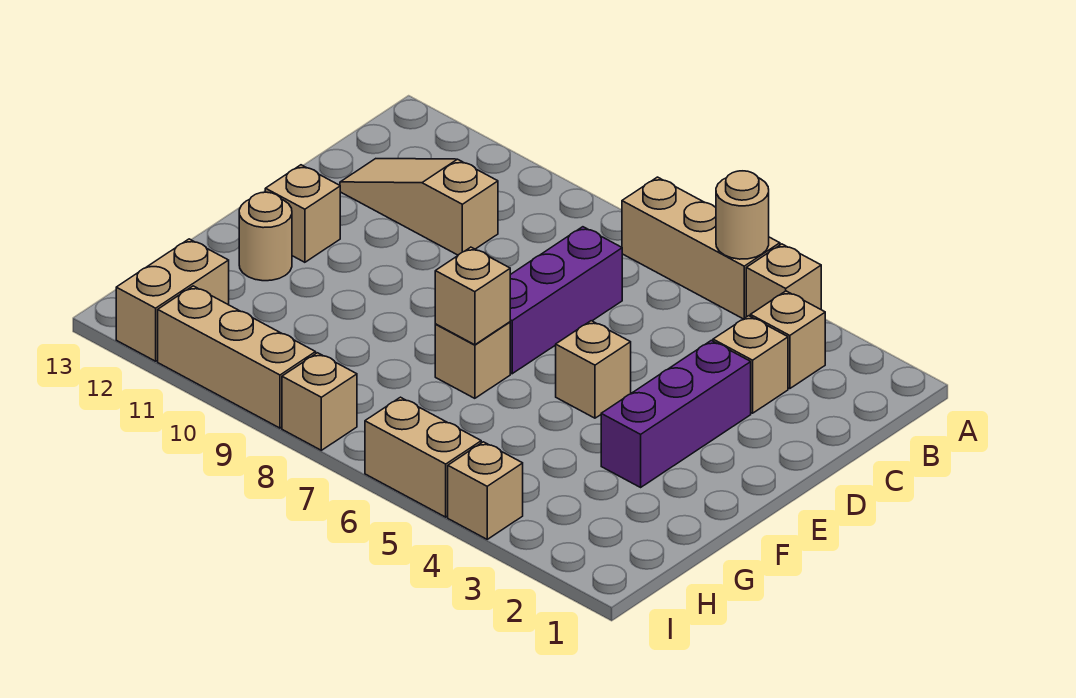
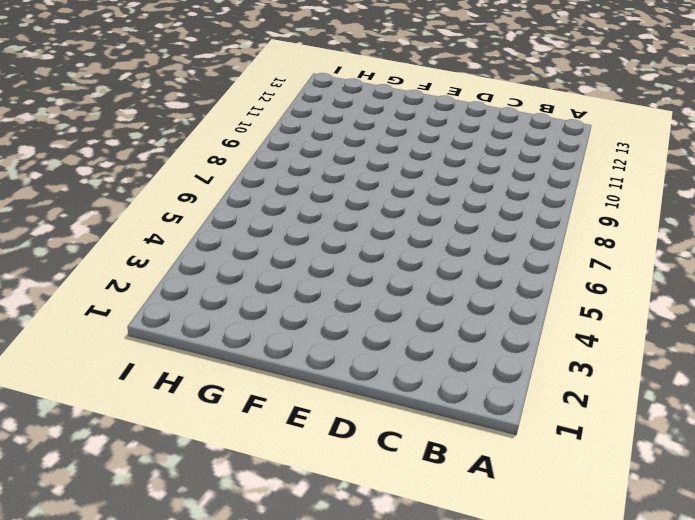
none -> tan brick A4 level 1
none -> tan brick A5:A7 level 1
none -> tan brick B3 level 1

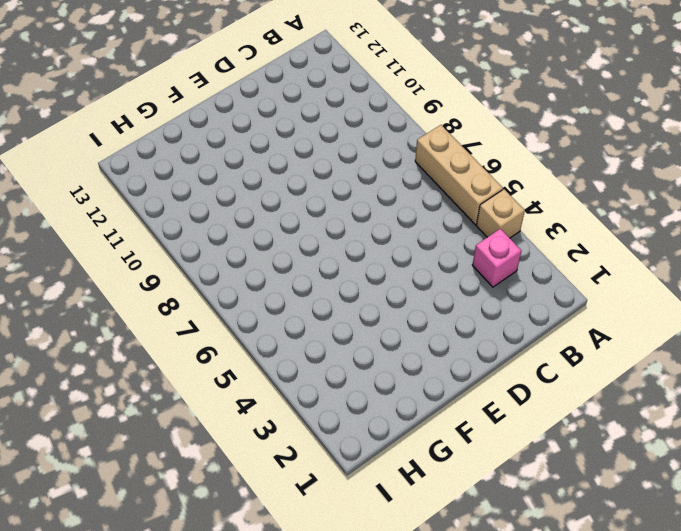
pink brick B3 level 1 -> tan brick B3 level 1
none -> tan brick C3 level 1
none -> purple brick C7:E7 level 1
none -> tan slope C10:C12 level 1 top 10

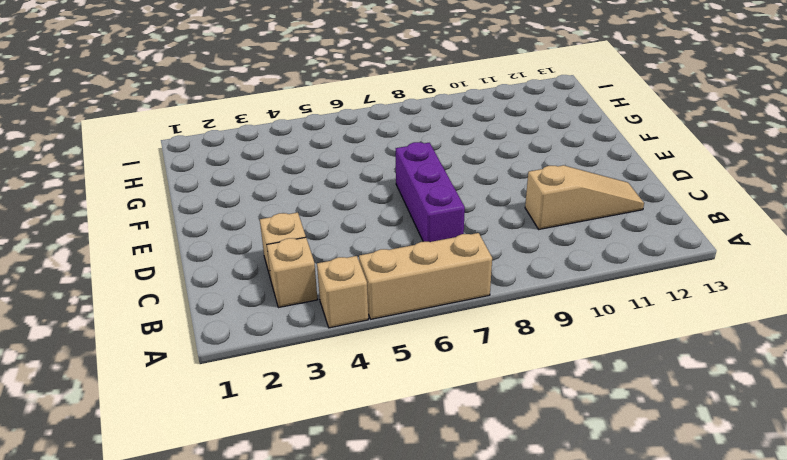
none -> purple brick D3:F3 level 1
none -> tan brick E5 level 1
none -> tan brick E12 level 1

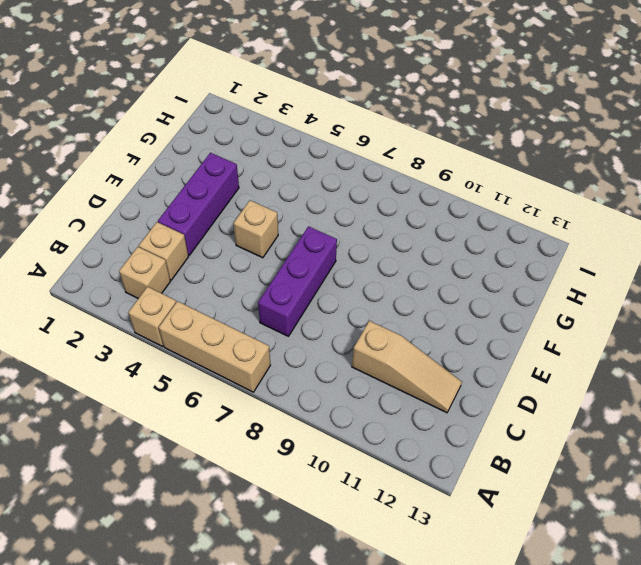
none -> tan brick E12 level 1
none -> tan brick F7 level 1
none -> tan round brick F12 level 1

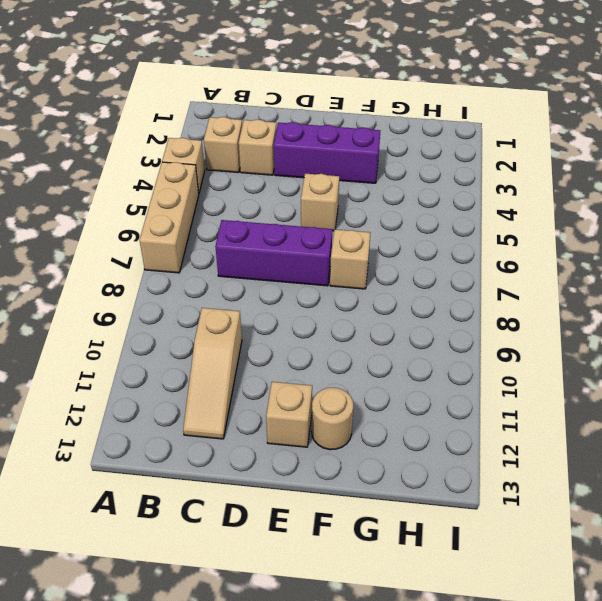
none -> tan brick H12:I12 level 1
none -> tan brick I4 level 1
none -> tan brick I5:I6 level 1

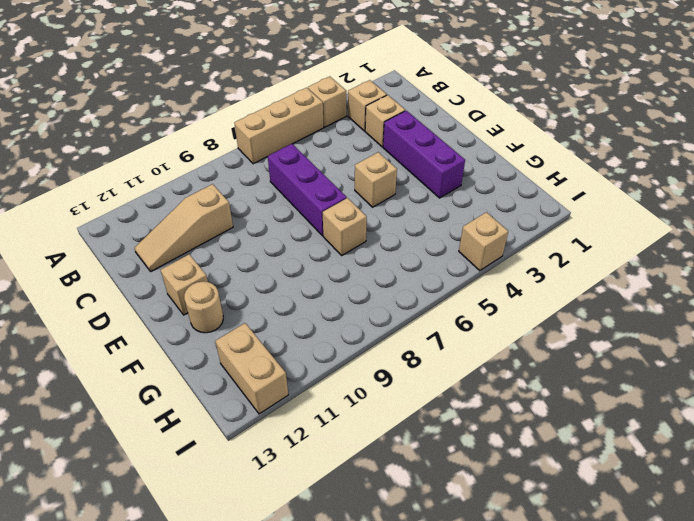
none -> tan brick I5:I6 level 1
none -> tan brick I8 level 1
none -> tan brick I9:I11 level 1

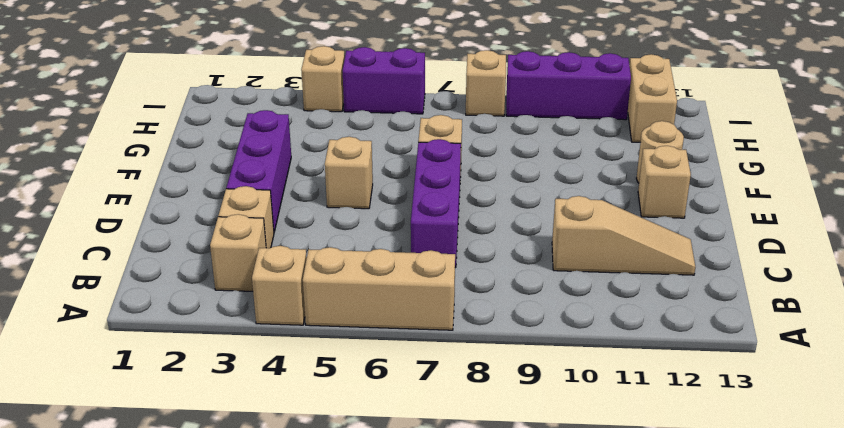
purple brick I5:I6 level 1 -> tan brick I5:I6 level 1
purple brick I9:I11 level 1 -> tan brick I9:I11 level 1
none -> tan round brick A5 level 2
none -> tan brick F7 level 2

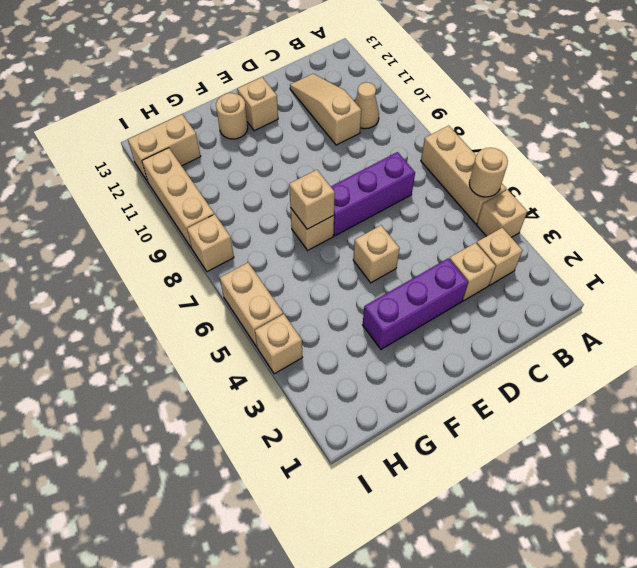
tan cone B10 level 1 -> none

